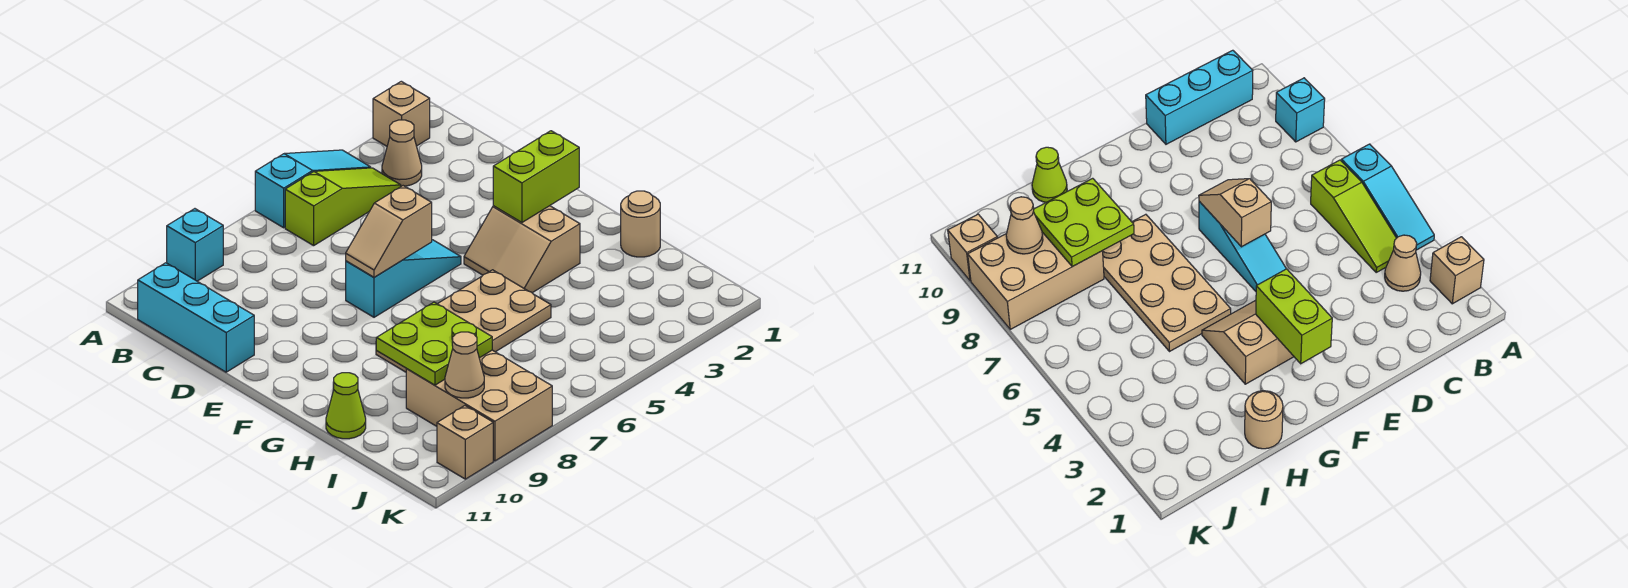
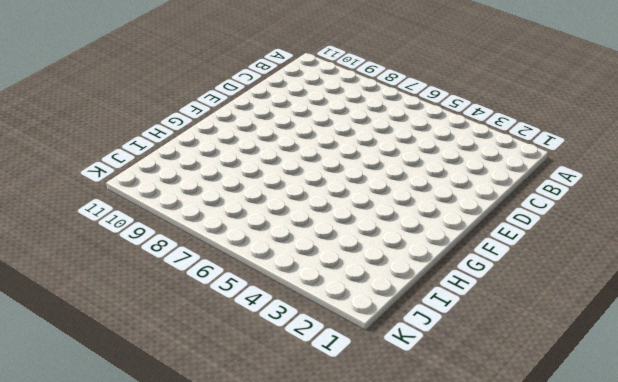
none -> tan brick A2 level 1
none -> cyan slope A4:A6 level 1 top 6
none -> cyan brick A9 level 1

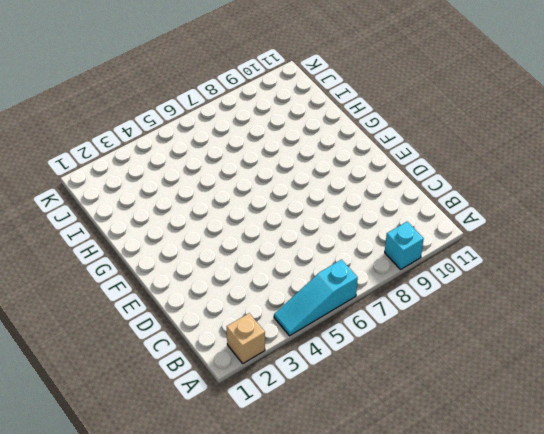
none -> tan cone B3 level 1
none -> lime slope B4:B6 level 1 top 6
none -> cyan brick B11:D11 level 1

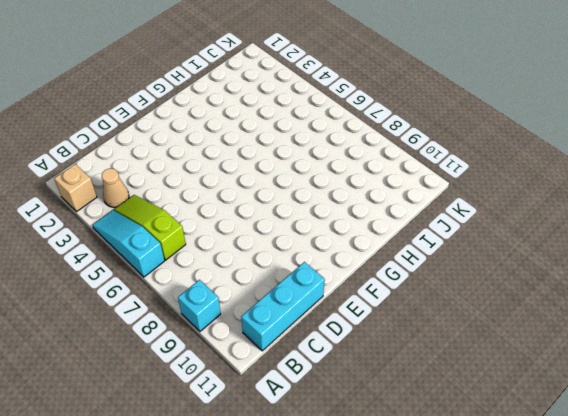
none -> cyan slope E5:E7 level 1 top 7
none -> tan slope F3:G4 level 1 top 3
none -> tan plate G5:H8 level 1

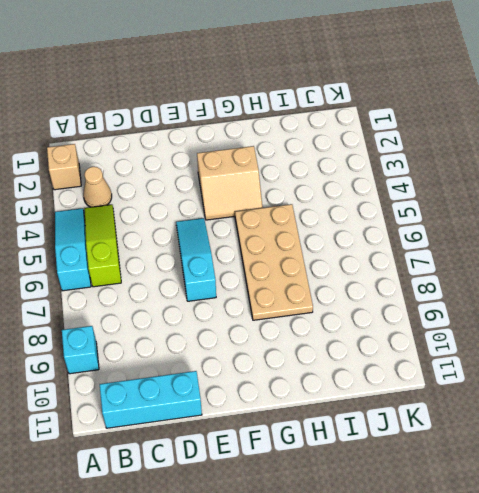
none -> tan round brick H1 level 1
none -> lime cone H11 level 1
none -> tan brick I8:K9 level 1

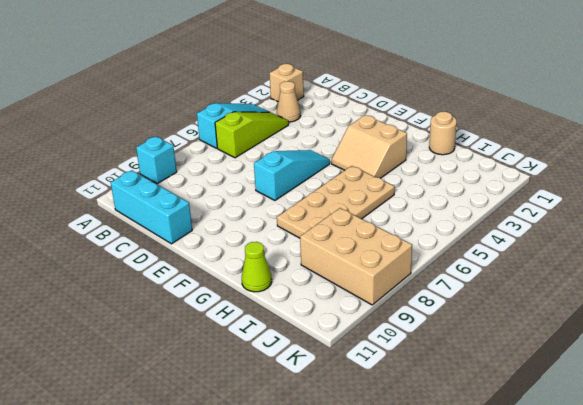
none -> tan brick K10 level 1
none -> tan slope E6:E7 level 2 top 6
none -> lime brick F2:F3 level 2

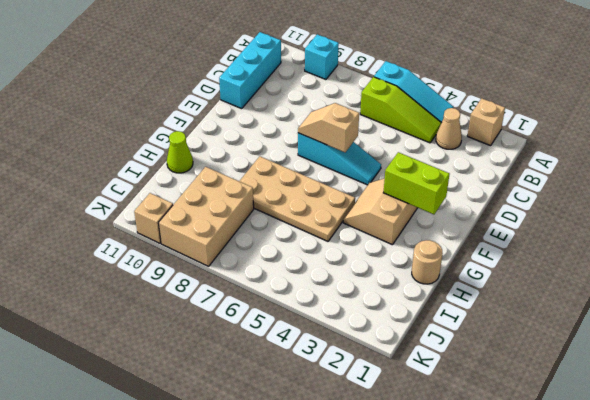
none -> lime plate H8:I9 level 2
none -> tan cone J9 level 2

